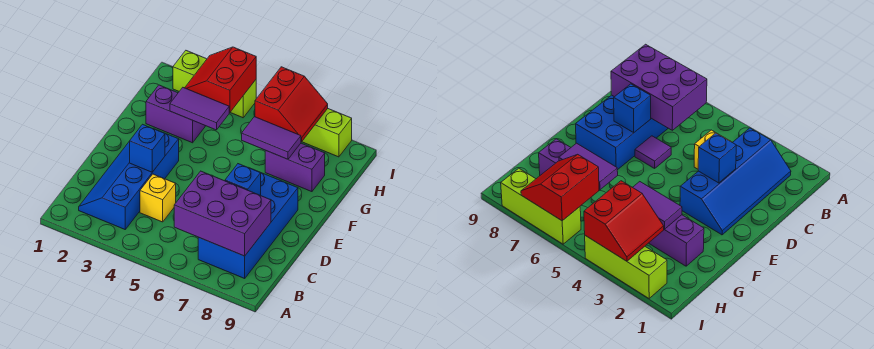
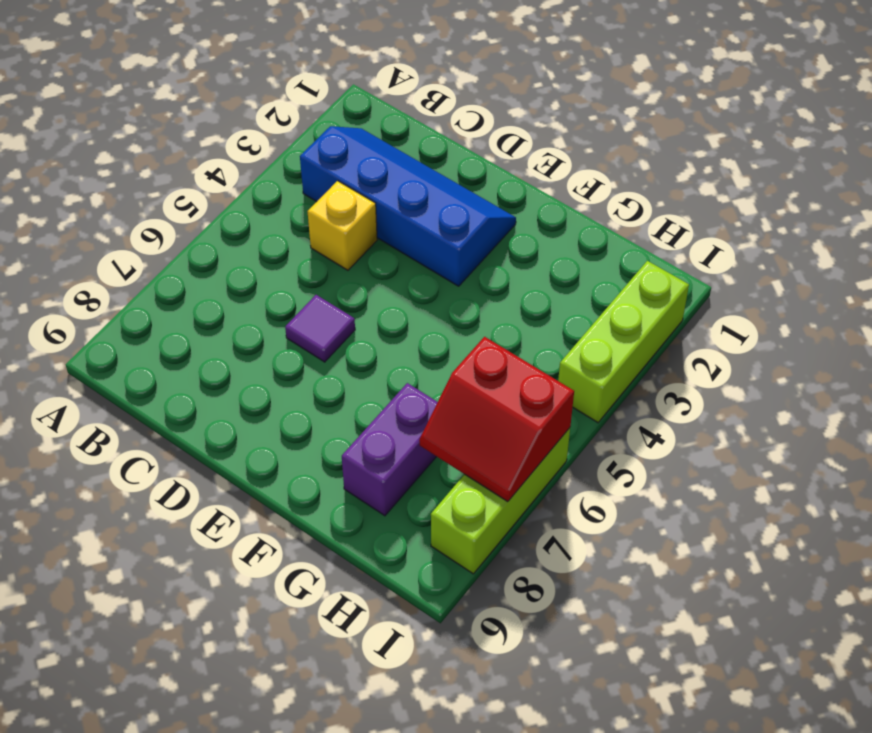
none -> blue brick B7:E8 level 1
none -> purple brick G2:G3 level 1
none -> purple brick B6:C8 level 2

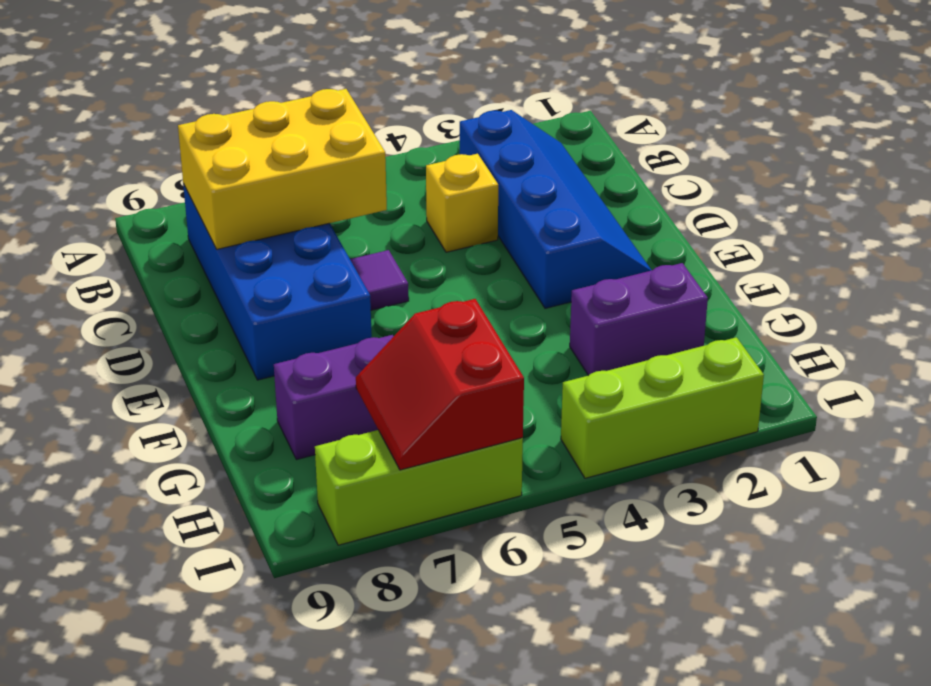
yellow brick B6:C8 level 2 -> purple brick B6:C8 level 2
none -> blue brick D3 level 2
none -> blue brick D7 level 2
none -> purple tile G3:G4 level 2

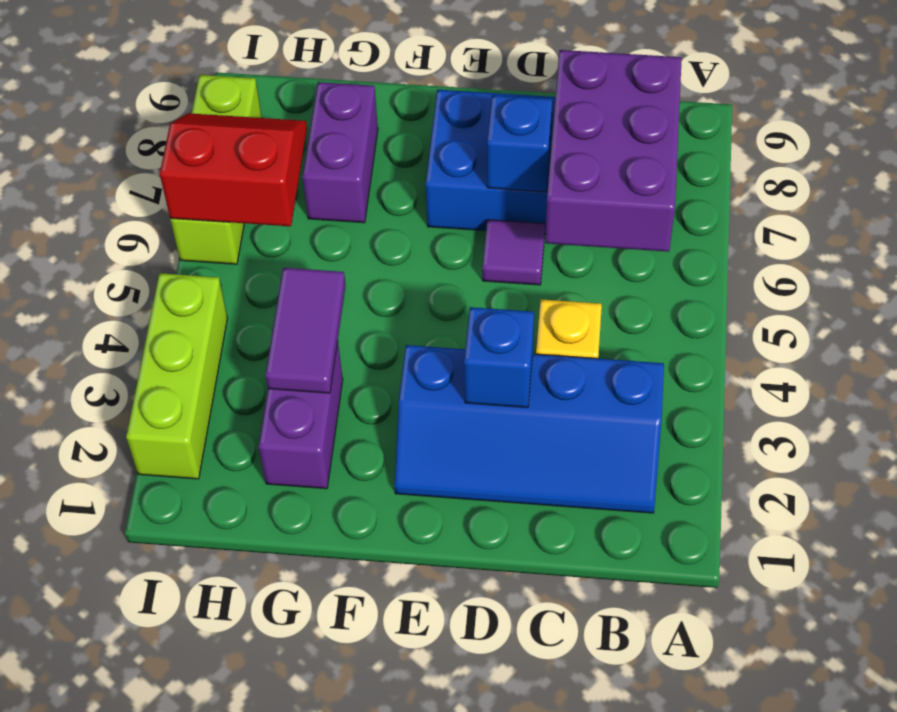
none -> purple tile G6:G7 level 2
none -> red slope H3:I4 level 2 top 4

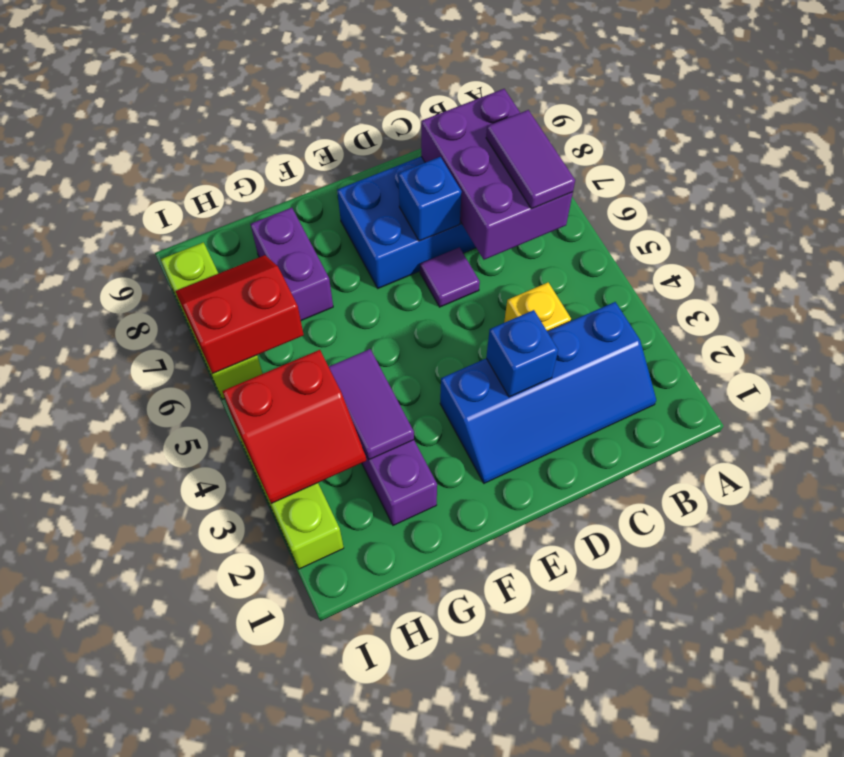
purple tile B6:B7 level 3 -> purple tile G6:G7 level 2

